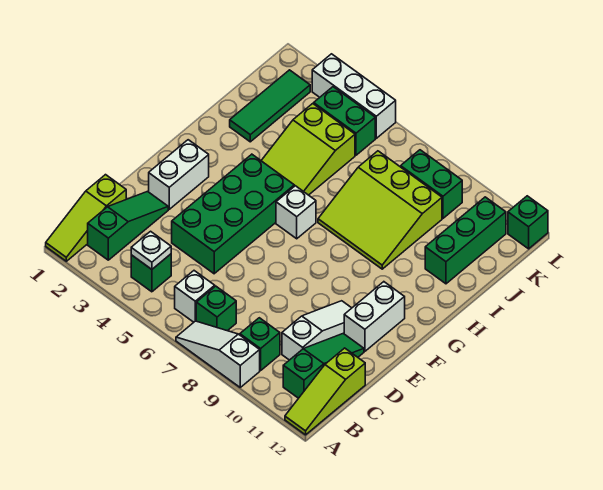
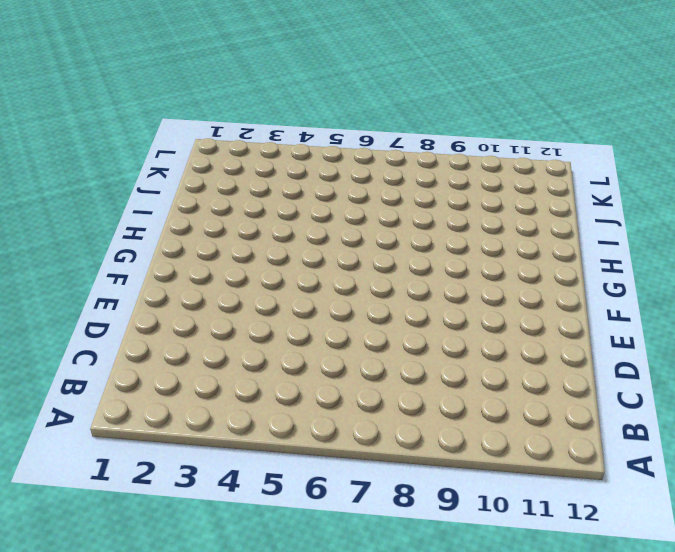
none -> lime slope A1:C1 level 1 top C
none -> white slope A7:A9 level 1 top 9
none -> lime slope A12:C12 level 1 top C

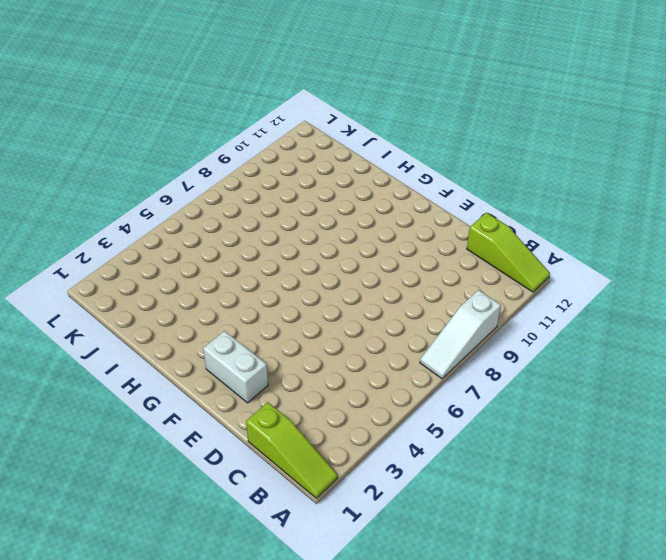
none -> green slope B2:D2 level 1 top B
none -> green brick B4 level 1
none -> white brick B6 level 1

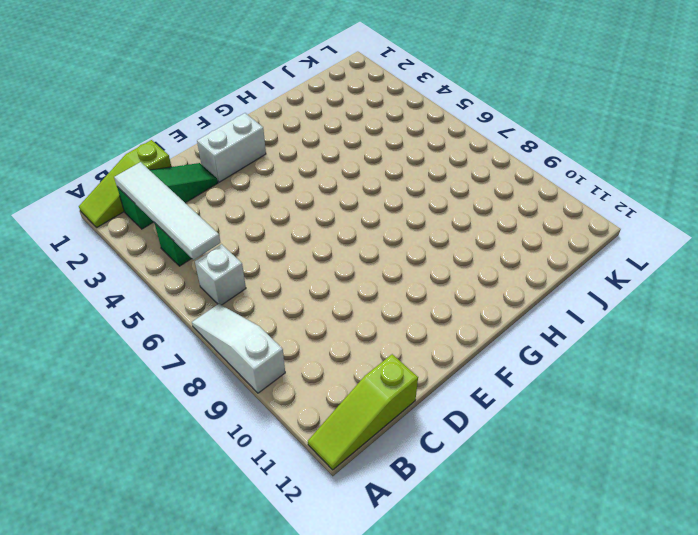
white tile B2:B5 level 2 -> white plate B4 level 2
none -> green brick B7 level 1
none -> green brick B9 level 1
none -> green slope B11:D11 level 1 top B

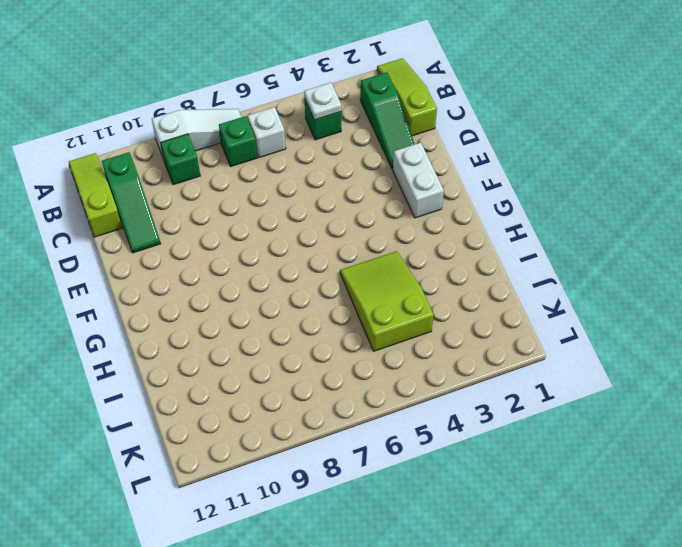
none -> white slope C10:E10 level 1 top C
none -> green brick D4:G5 level 1
none -> white brick E11:F11 level 1

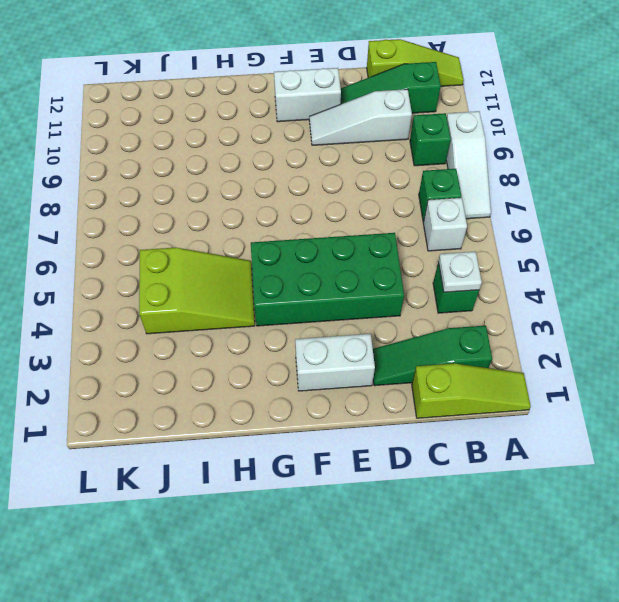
none -> white brick G6 level 1
none -> lime slope H7:J9 level 1 top J
none -> green tile I2:K2 level 1

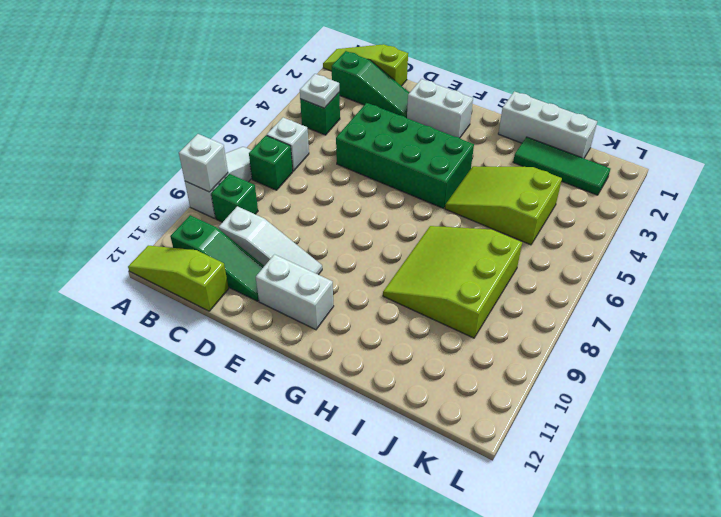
white brick A9 level 2 -> white brick G6 level 1
white brick H1:J1 level 1 -> white brick L3:L5 level 1
none -> green brick I11:K11 level 1
none -> green brick K4:K5 level 1
none -> green brick K8:K9 level 1

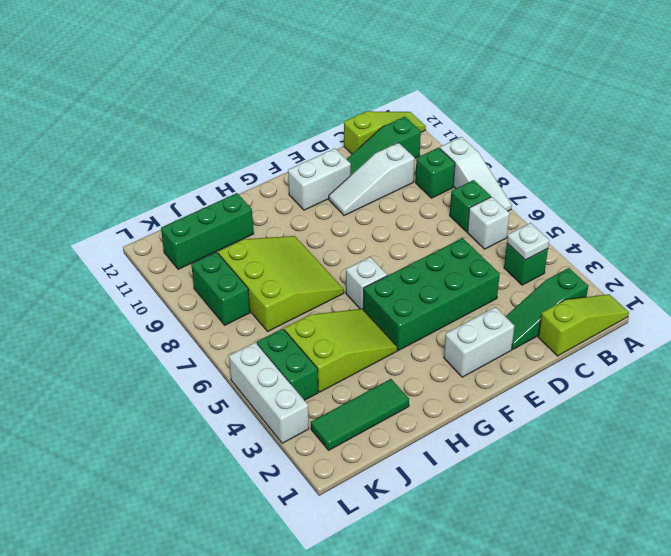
none -> green brick L12 level 1

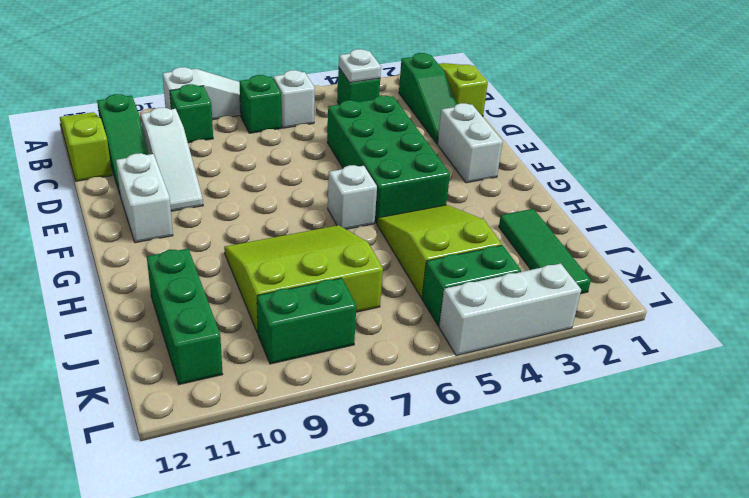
none -> green brick L12 level 1

